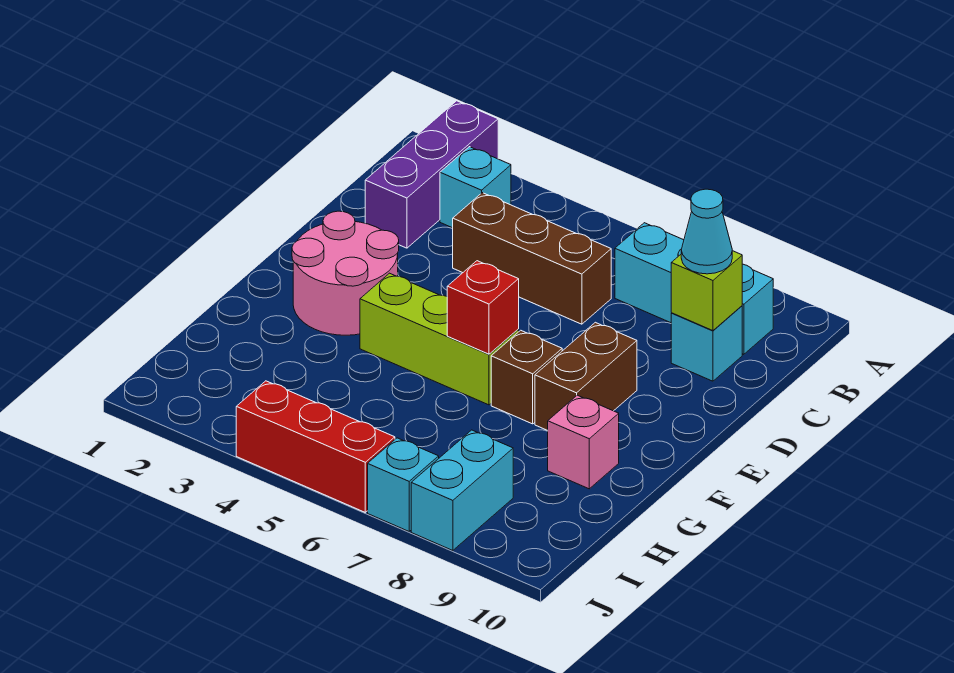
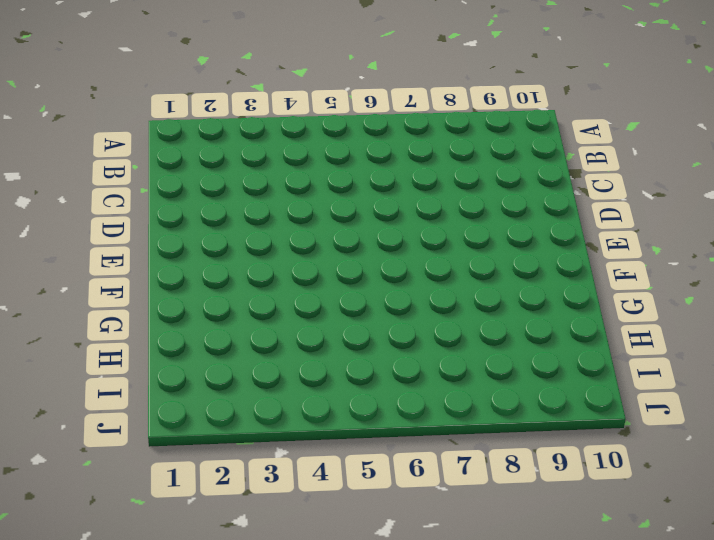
none -> purple brick A2:C2 level 1
none -> cyan brick B3 level 1
none -> cyan brick B7:B9 level 1

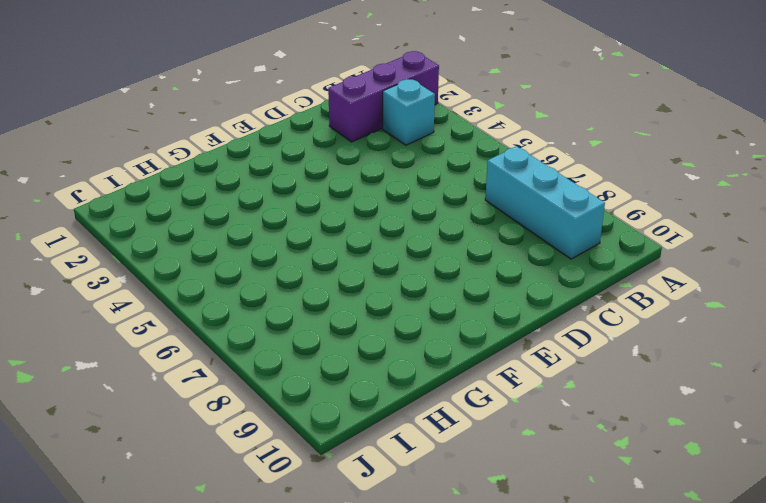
none -> brown brick C4:C6 level 1
none -> cyan brick C9 level 1
none -> pink round brick E2:F3 level 1

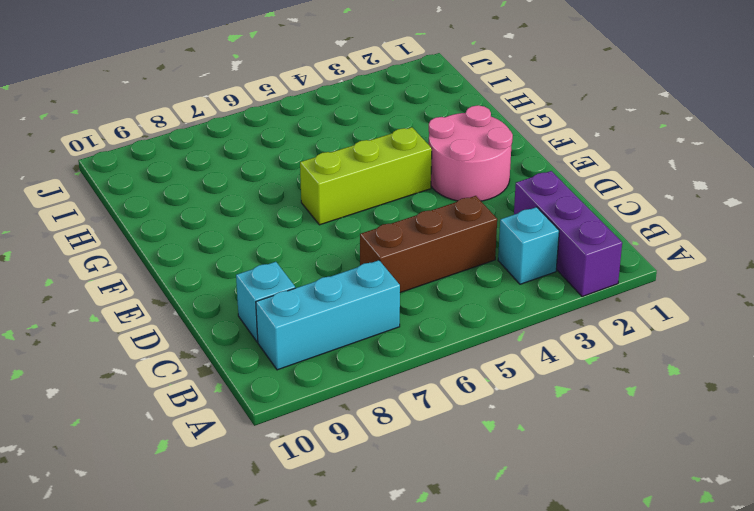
none -> brown brick E8:F8 level 1
none -> brown brick F7 level 1
none -> pink brick G9 level 1

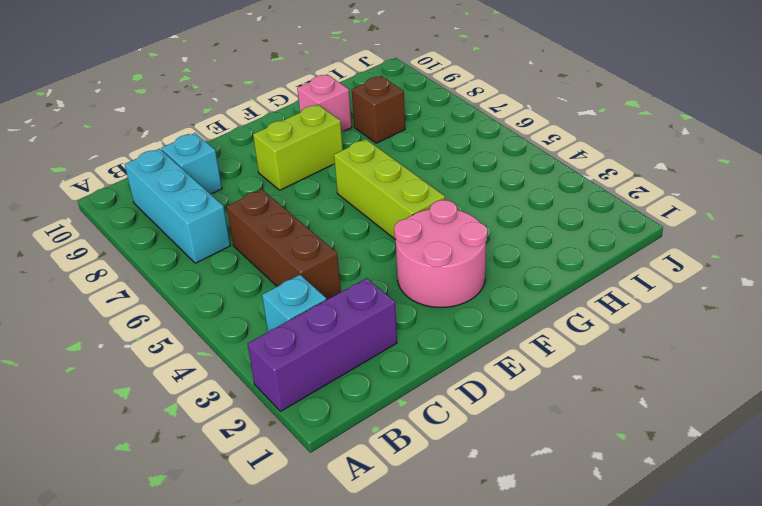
lime brick E8:F8 level 1 -> brown brick E8:F8 level 1
brown brick H8 level 1 -> brown brick F7 level 1
none -> cyan brick I8:J8 level 1
none -> red brick J4:J6 level 1
none -> cyan brick J7 level 1

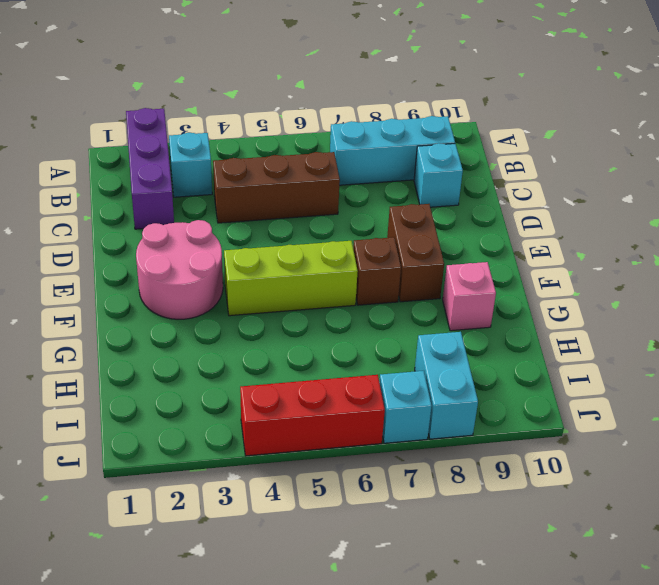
none -> lime brick C9 level 2
none -> red brick F6 level 2
none -> cyan cone C9 level 3

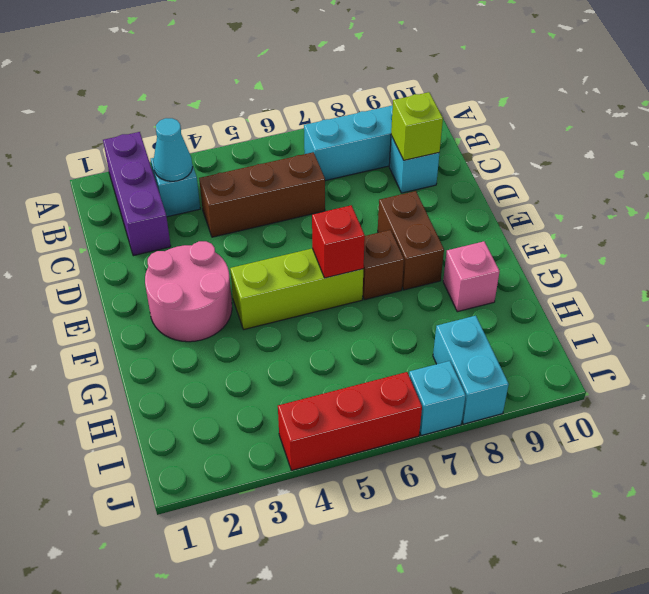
cyan cone B3 level 2 -> cyan cone C9 level 3

